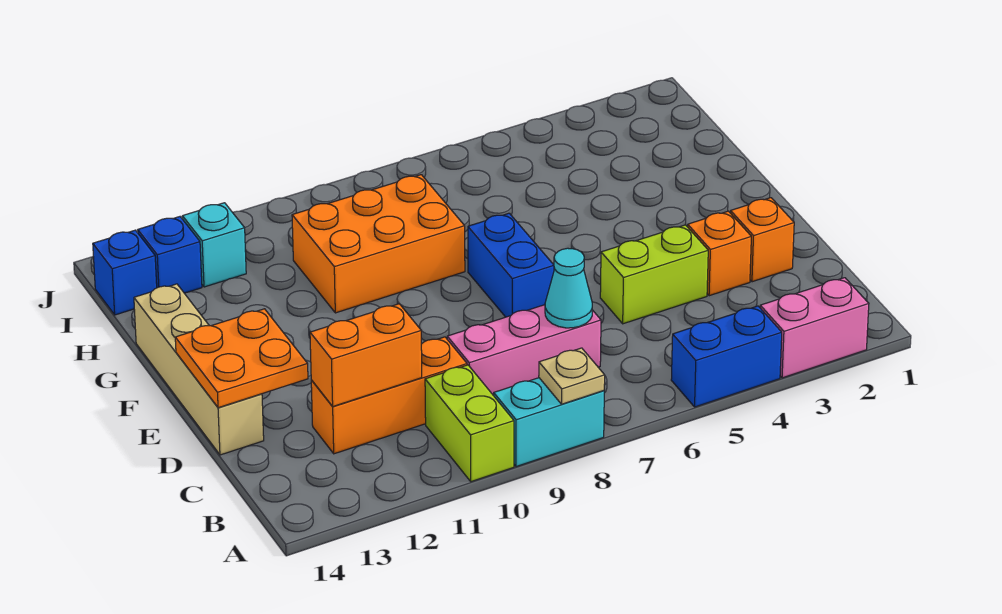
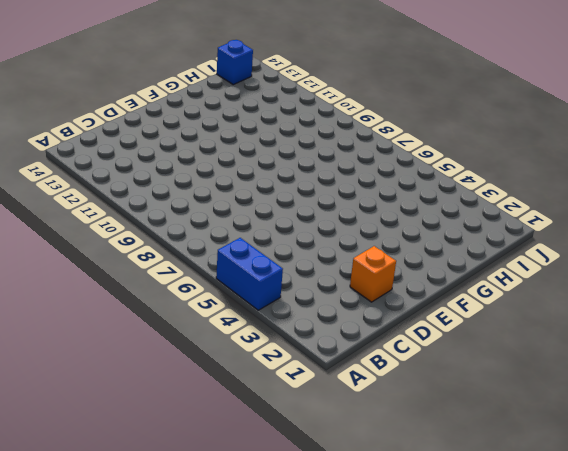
none -> pink brick A2:A3 level 1
none -> cyan brick A8:A9 level 1
none -> lime brick A10:B10 level 1

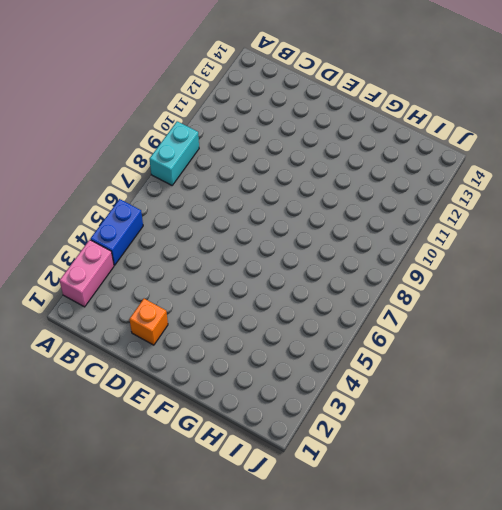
none -> lime brick A10:B10 level 1
none -> pink brick C7:C9 level 1
none -> orange brick C10:C12 level 1

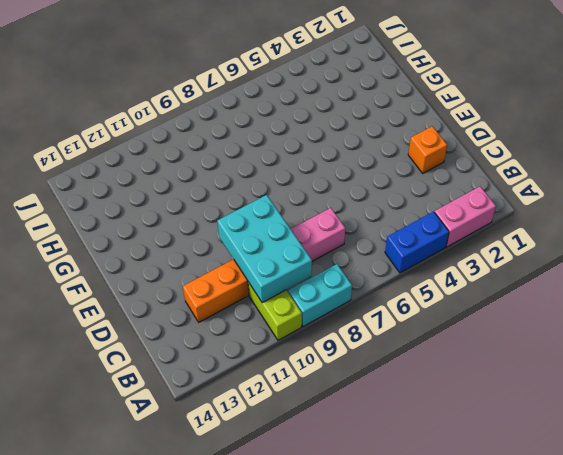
cyan brick B9:D10 level 2 -> none
none -> orange brick D3 level 1
none -> lime brick D4:D5 level 1
none -> tan brick D14:G14 level 1

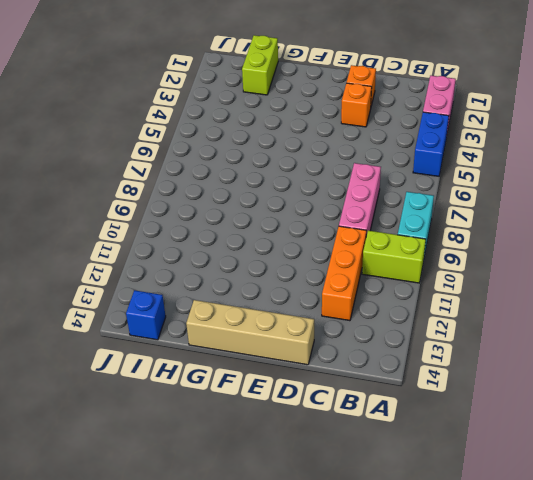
lime brick H1:H2 level 1 -> lime brick D4:D5 level 1
none -> blue brick E7:F7 level 1
none -> orange brick G8:H10 level 1
none -> cyan brick I12 level 1

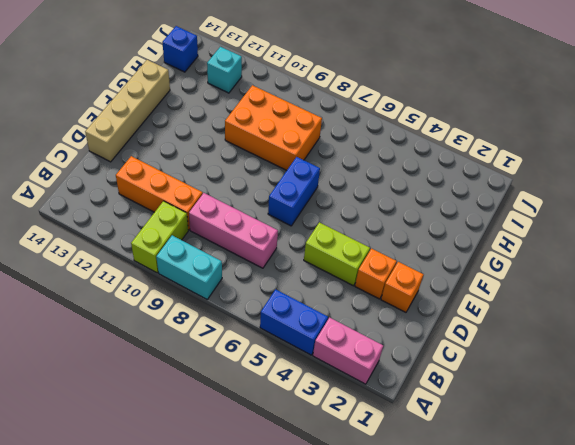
none -> blue brick I13 level 1
none -> tan plate A8 level 2
none -> cyan cone C7 level 2

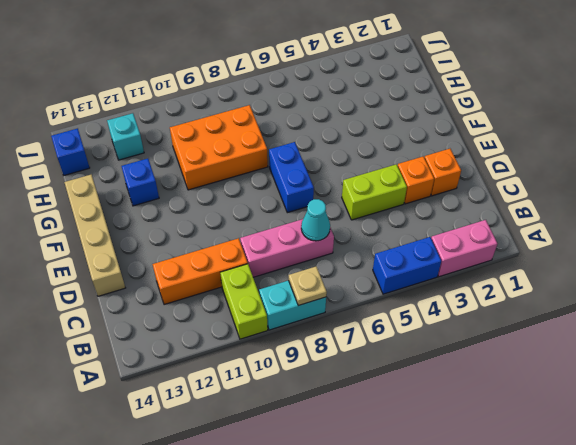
blue brick G12 level 1 -> blue brick I13 level 1
none -> orange brick C11:C12 level 2
none -> orange plate D13:E14 level 2

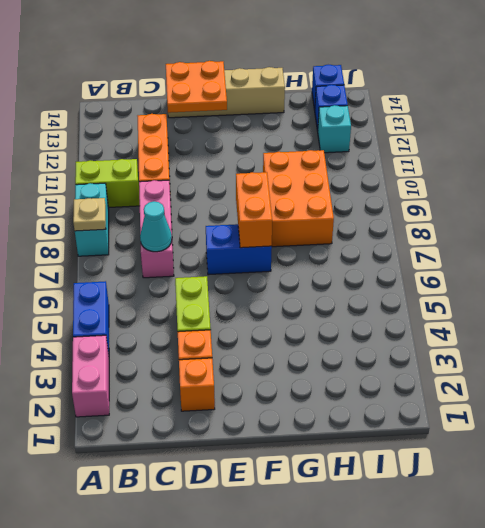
orange brick F7:F8 level 2 -> orange brick C11:C12 level 2

